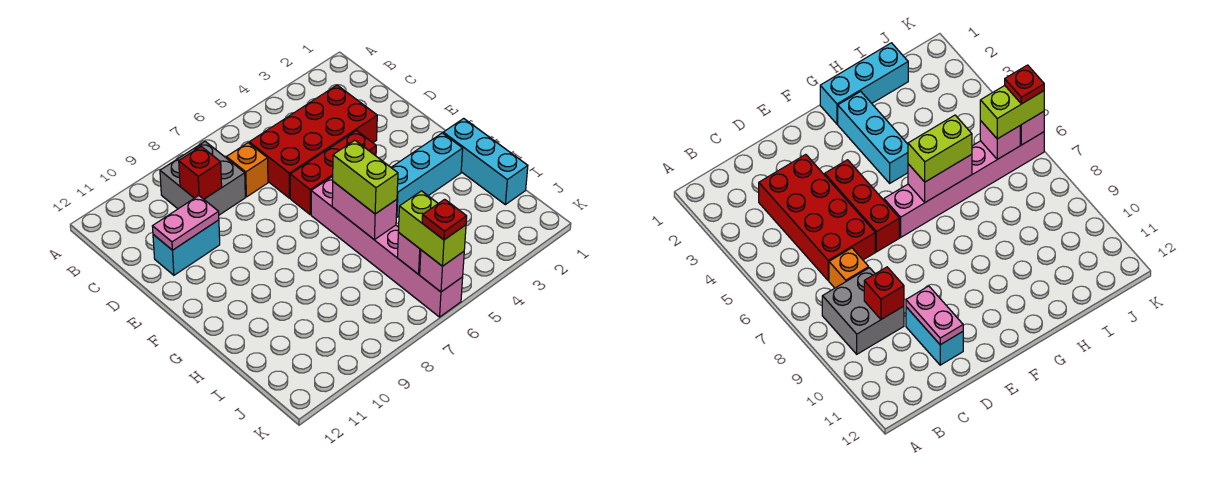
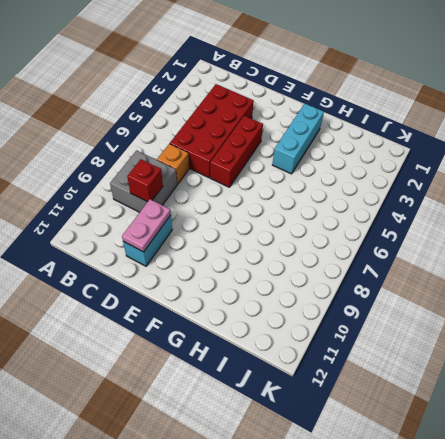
none -> pink brick F6:K6 level 1
none -> cyan brick G1:I1 level 1
none -> pink brick G6:H6 level 2

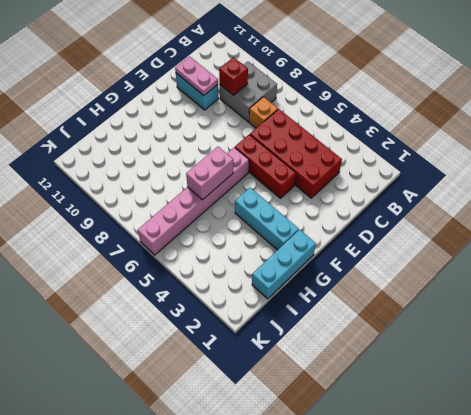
none -> pink brick J6 level 2
none -> pink brick K6 level 2
none -> lime brick G6:H6 level 3

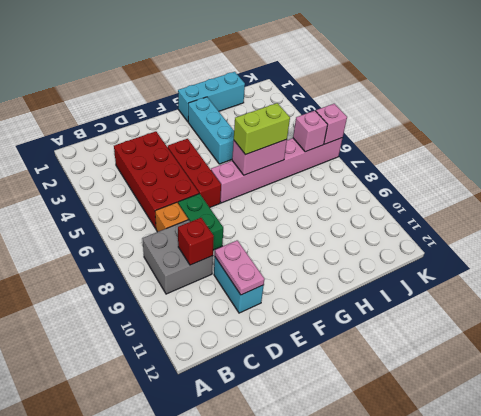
green brick D7:D8 level 1 -> none
none -> lime brick J6:K6 level 3
none -> red plate K6 level 4

